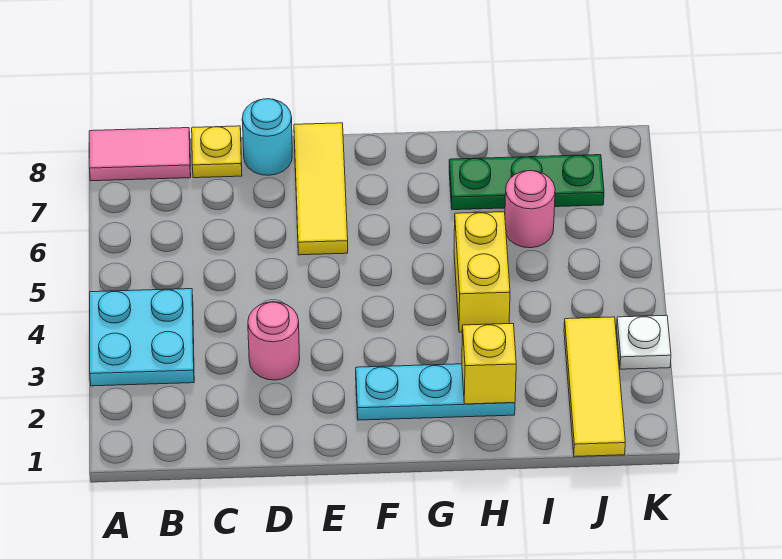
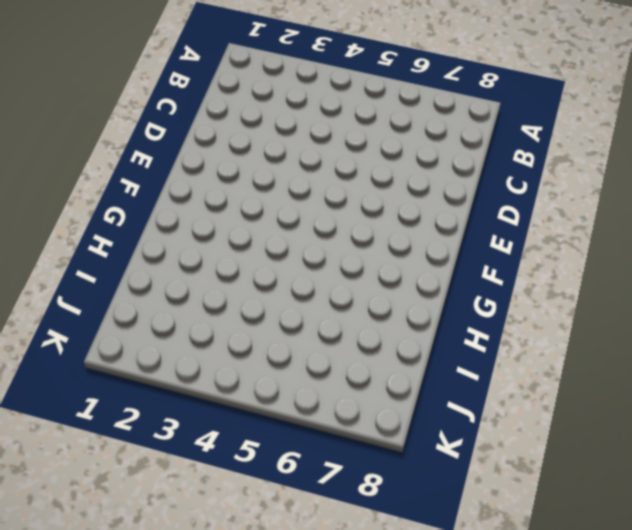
none -> cyan plate A3:B4 level 1
none -> pink tile A8:B8 level 1
none -> yellow plate C8 level 1

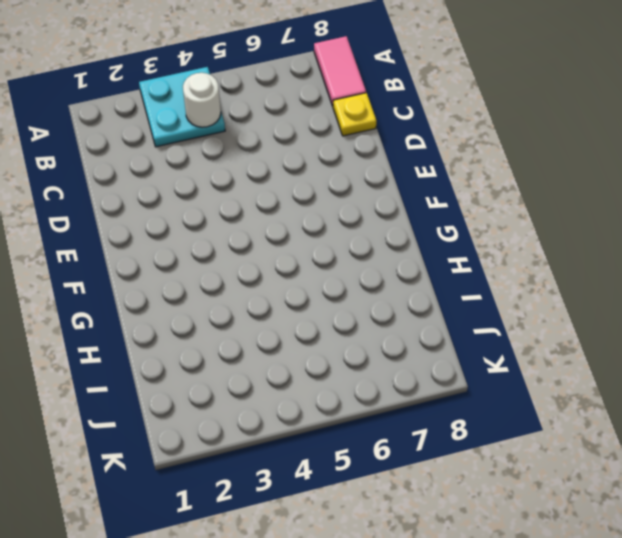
white round brick B4 level 2 -> none
none -> pink round brick D3 level 1
none -> cyan round brick D8 level 1
none -> yellow tile E6:E8 level 1

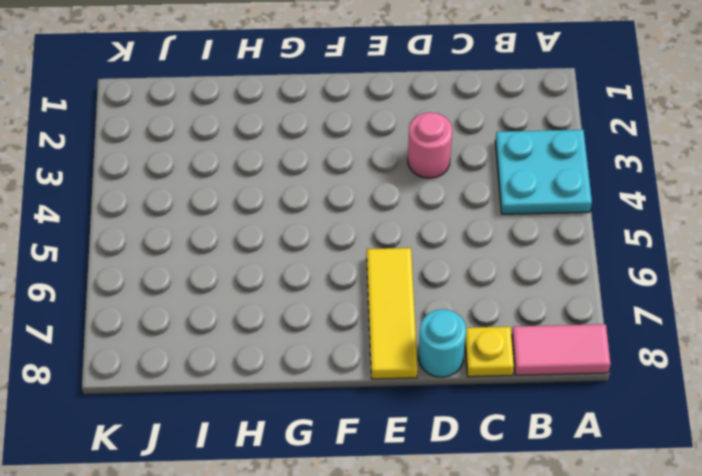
none -> cyan plate F2:H2 level 1
none -> yellow brick H4:H5 level 1
none -> green plate H7:J7 level 1

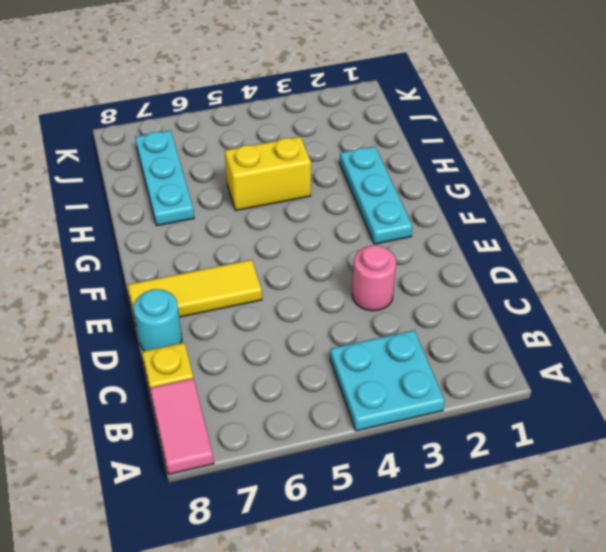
cyan plate H7:J7 level 1 -> green plate H7:J7 level 1
none -> pink round brick I6 level 1
none -> yellow tile J1:J3 level 1
none -> white plate K3 level 1

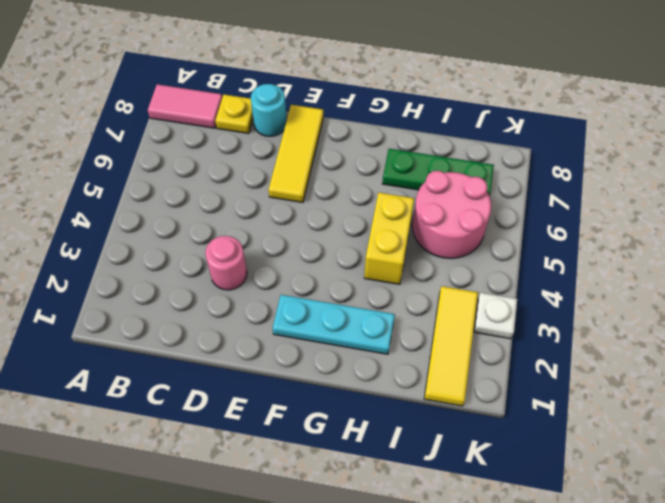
pink round brick I5:J6 level 1 -> pink round brick I6 level 1
none -> cyan plate A3:B4 level 1
none -> yellow brick H2 level 2

